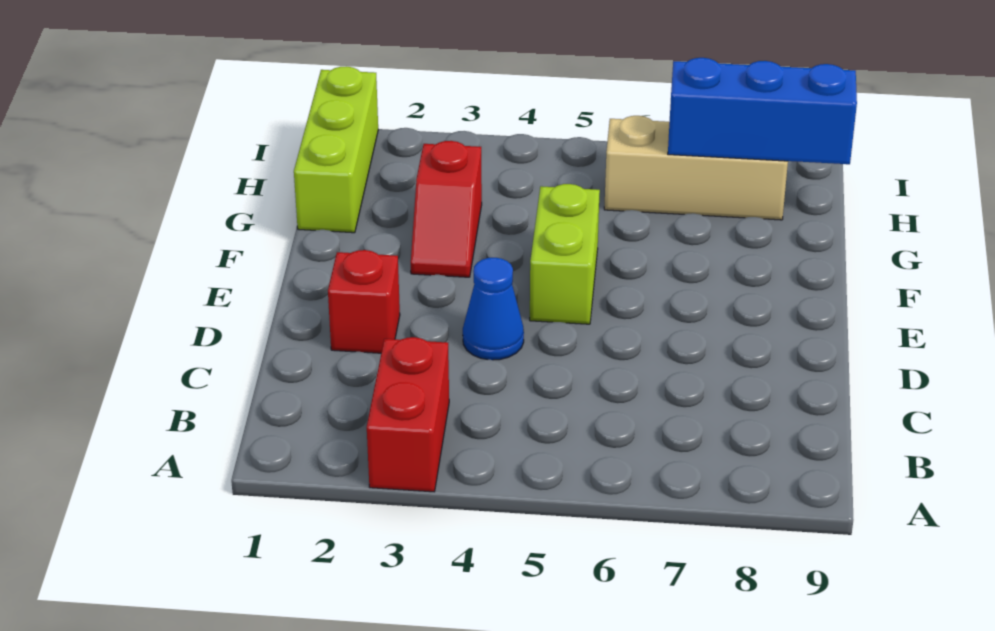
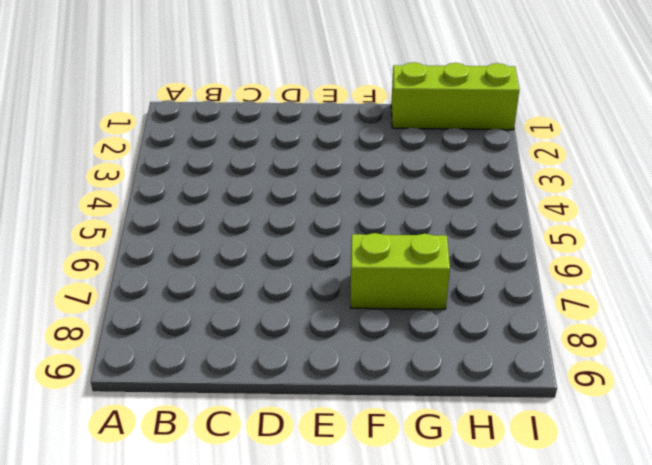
lime brick F7:G7 level 1 -> lime brick E5:F5 level 1
none -> red brick A3:B3 level 1
none -> red brick D2 level 1

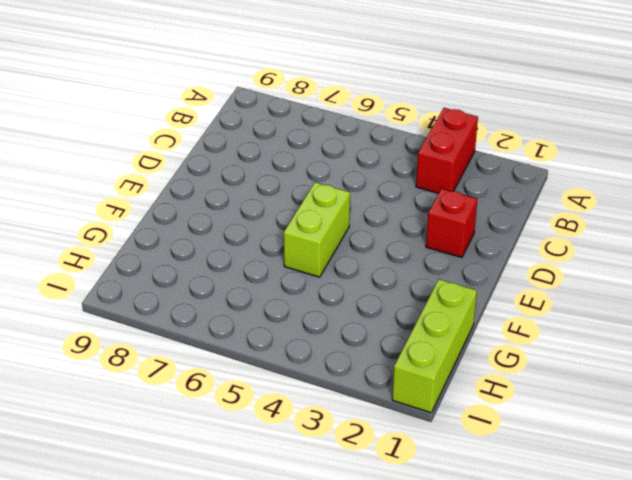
none -> blue cone D4 level 1
none -> red slope F3:G3 level 1 top G

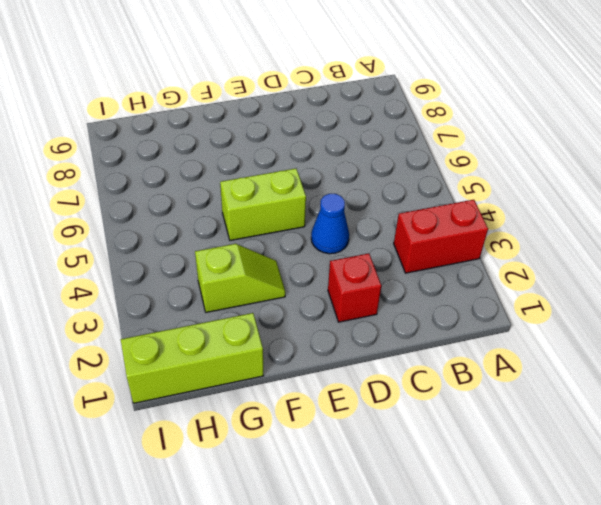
lime slope F3:G3 level 1 top G -> red slope F3:G3 level 1 top G
none -> tan brick H6:H8 level 1
none -> blue brick H7:H9 level 2

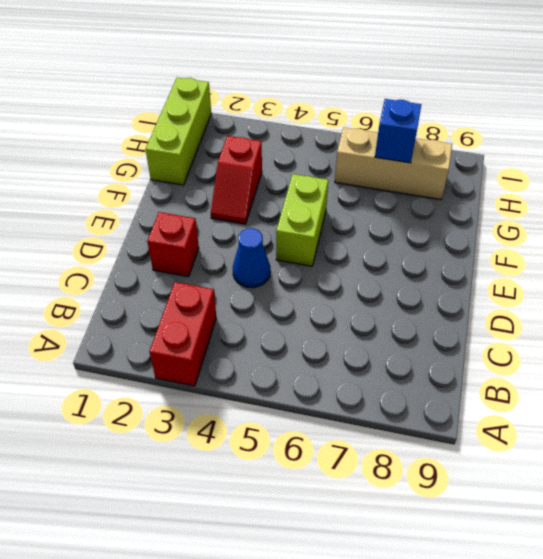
blue brick H7 level 2 -> blue brick H7:H9 level 2

